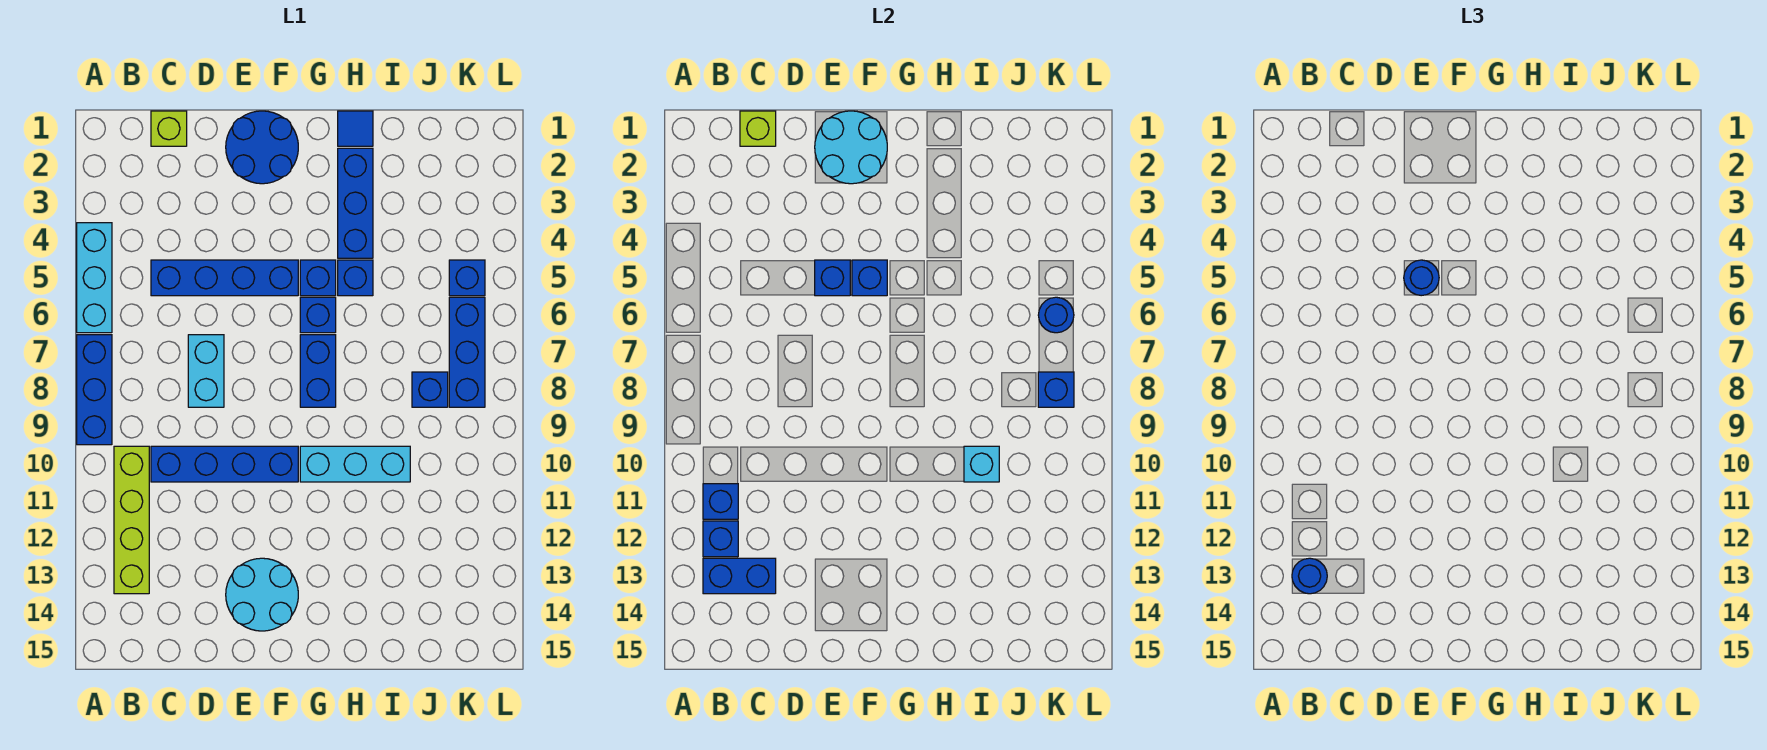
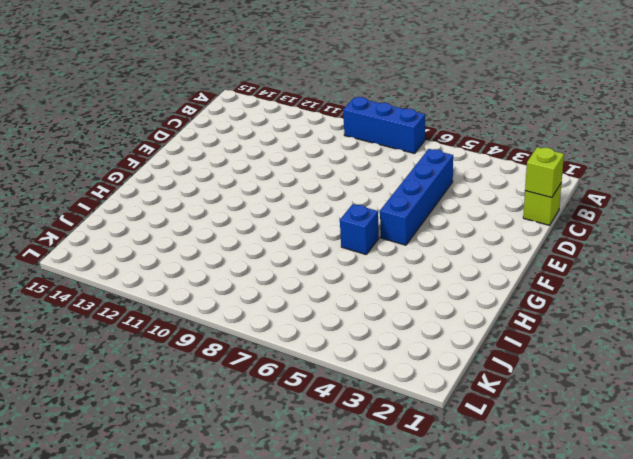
none -> cyan brick A4:A6 level 1
none -> lime brick B10:B13 level 1
none -> blue brick C10:F10 level 1
none -> cyan brick D7:D8 level 1

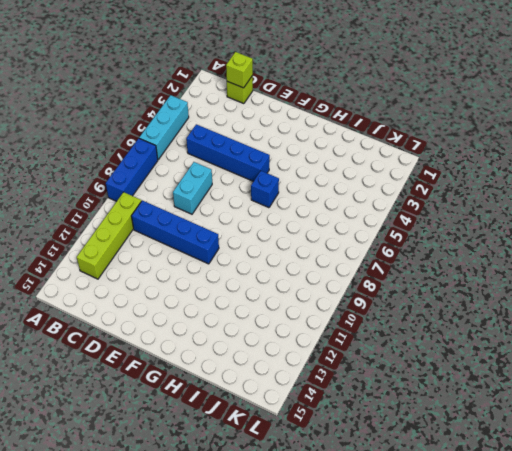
none -> blue round brick E1:F2 level 1
none -> cyan round brick E13:F14 level 1
none -> blue brick G5 level 1
none -> blue brick G7:G8 level 1

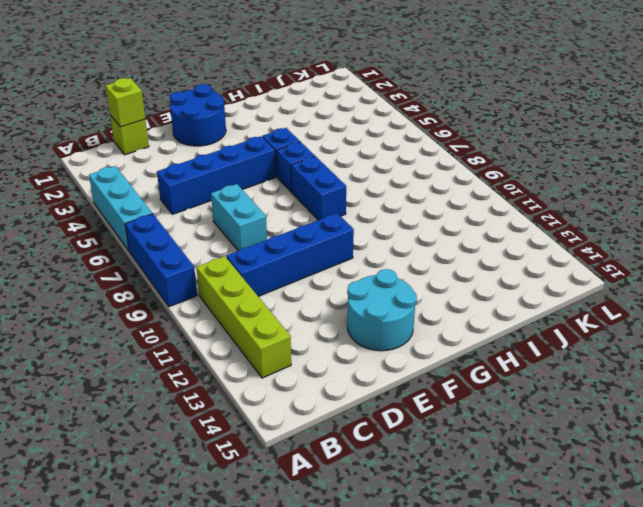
none -> cyan brick G10:I10 level 1
none -> blue tile H1 level 1
none -> blue brick H2:H4 level 1
none -> blue brick H5 level 1

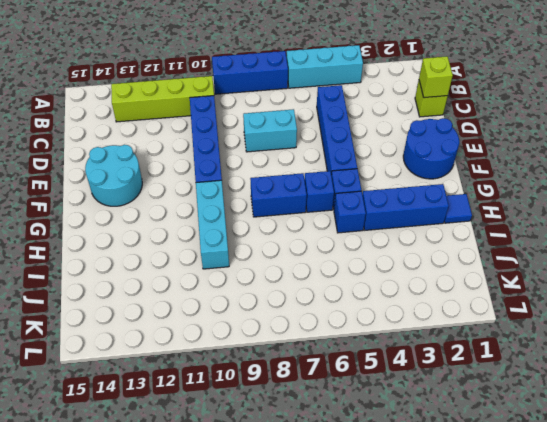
none -> blue brick J8 level 1
none -> blue brick K5 level 1
none -> blue brick K6:K8 level 1
none -> blue brick B11 level 2

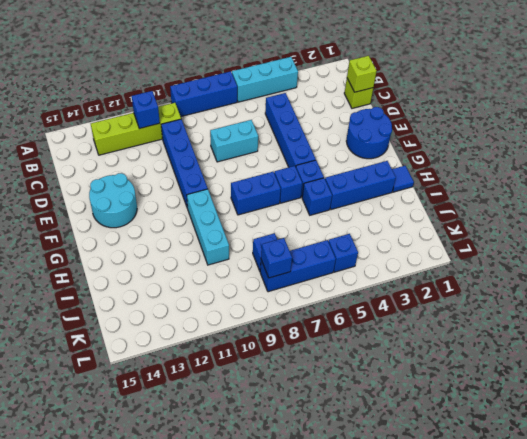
none -> blue brick B12 level 2
none -> blue brick B13:C13 level 2
none -> cyan round brick E1:F2 level 2
none -> blue brick E5 level 2

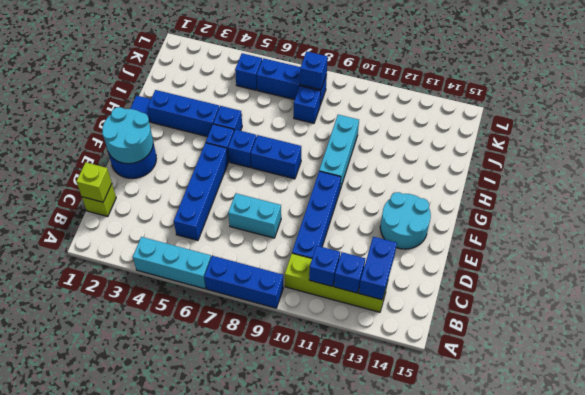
none -> blue brick E5 level 2
none -> blue brick F5 level 2
none -> cyan brick I10 level 2
none -> blue round brick K6 level 2

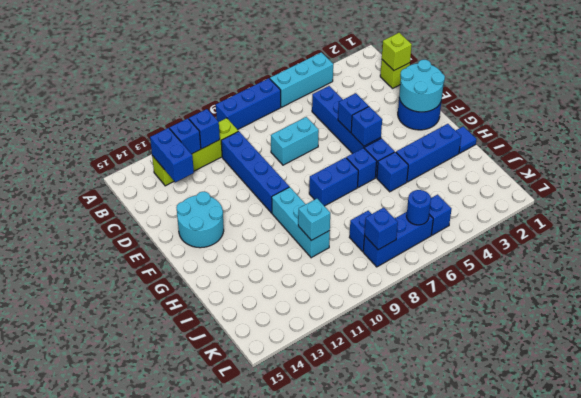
none -> blue round brick B13 level 3
none -> blue round brick E5 level 3

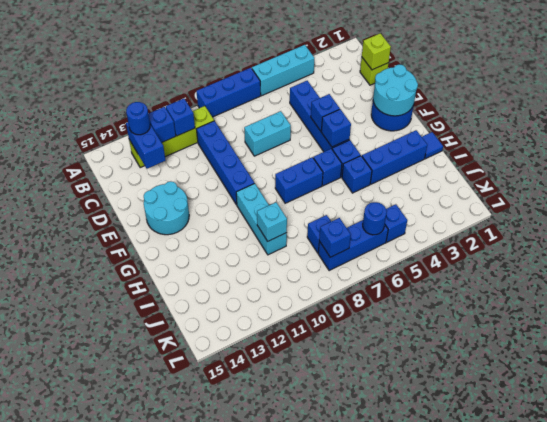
none -> blue round brick E5 level 3

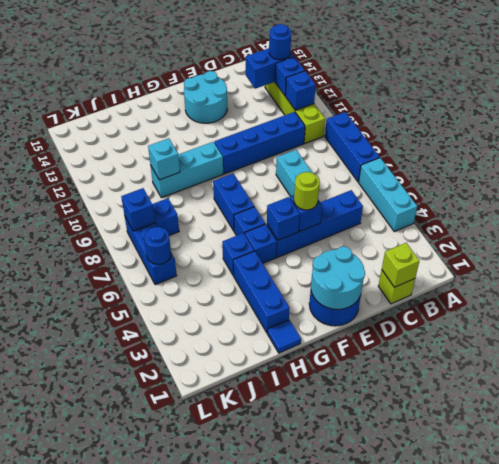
lime round brick E5 level 3 -> blue round brick E5 level 3
none -> blue brick K5 level 1

